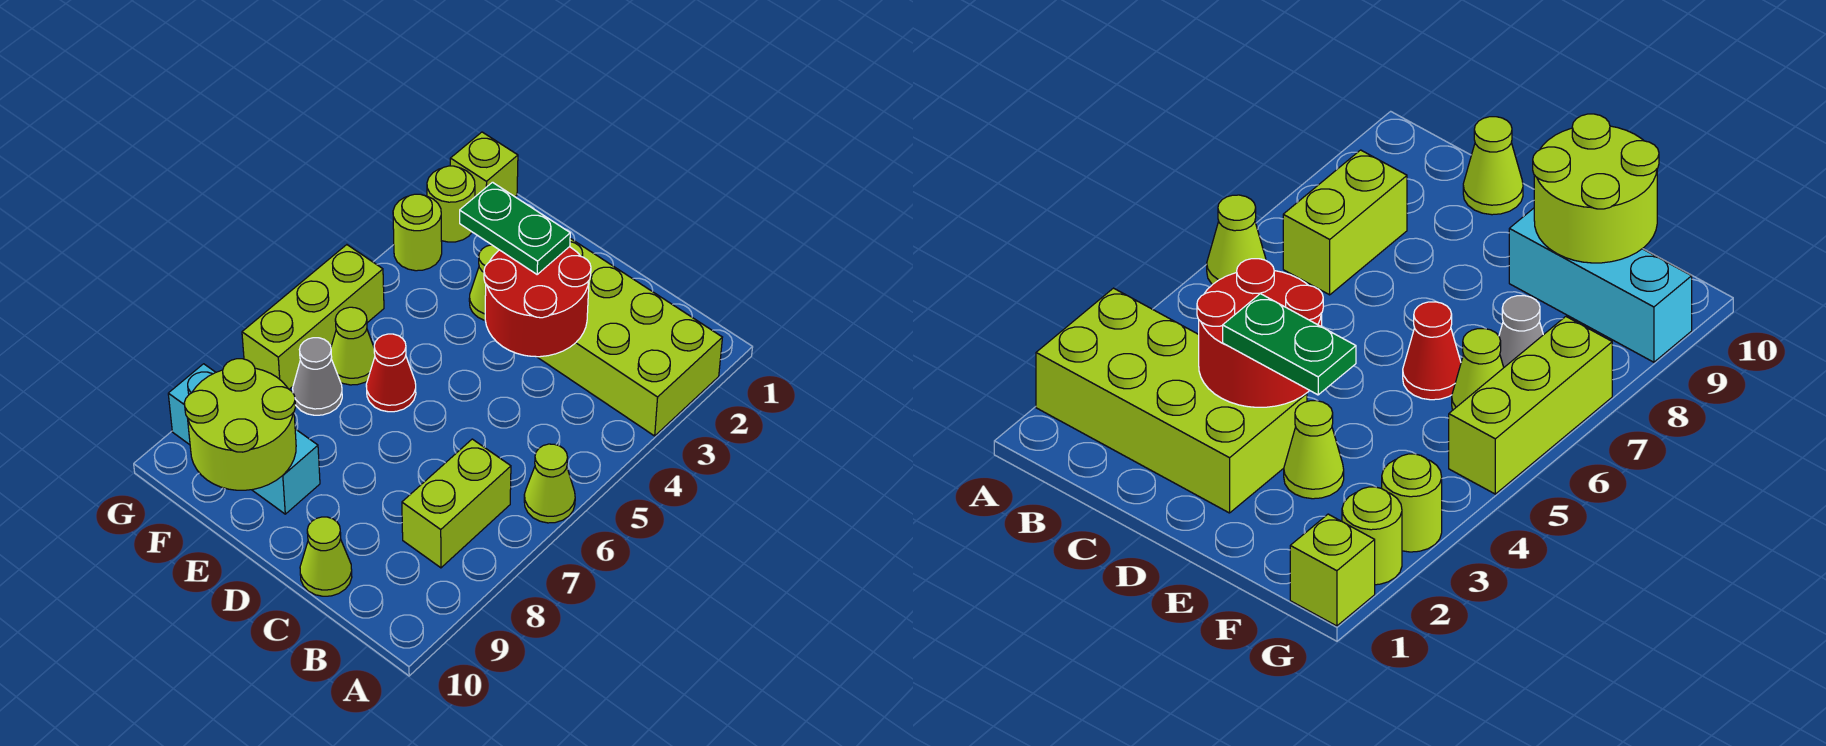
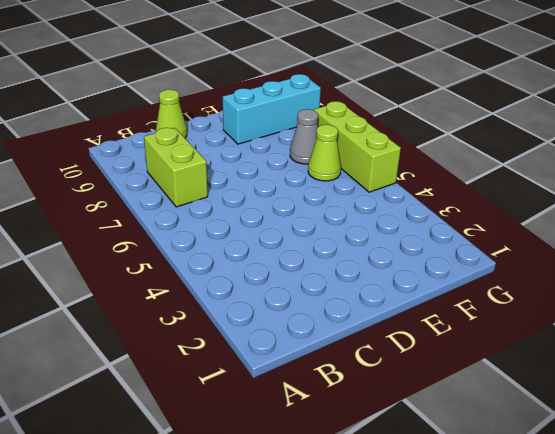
none -> lime brick A2:D3 level 1
none -> lime cone A6 level 1
none -> lime cone E3 level 1

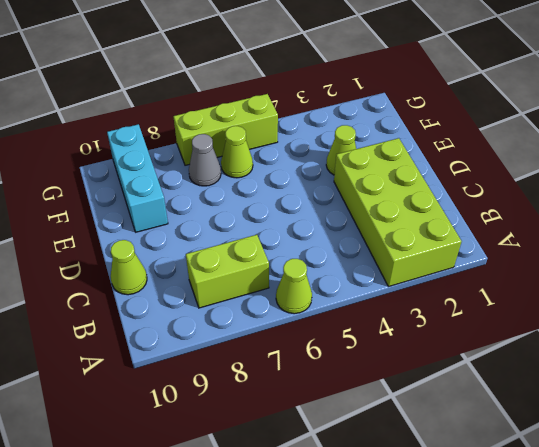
none -> red cone E6 level 1
none -> lime brick G1 level 1
none -> lime round brick G2 level 1

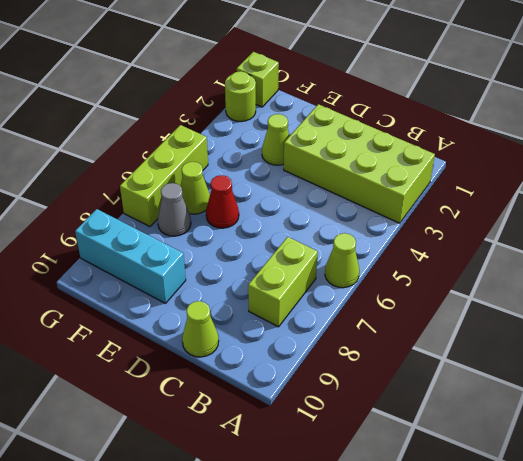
none -> lime round brick G3 level 1
none -> red round brick C3:D4 level 2
none -> lime round brick E9:F10 level 2

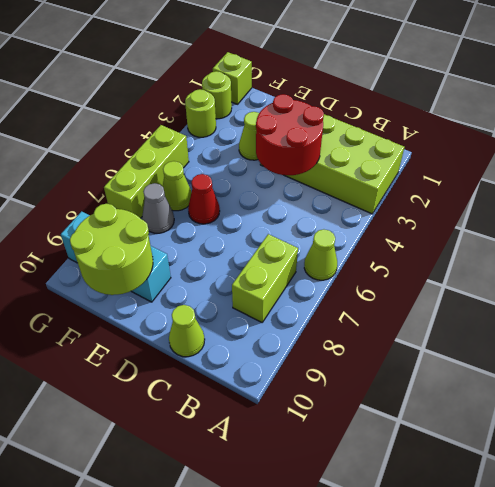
none -> green plate D3:E3 level 3

